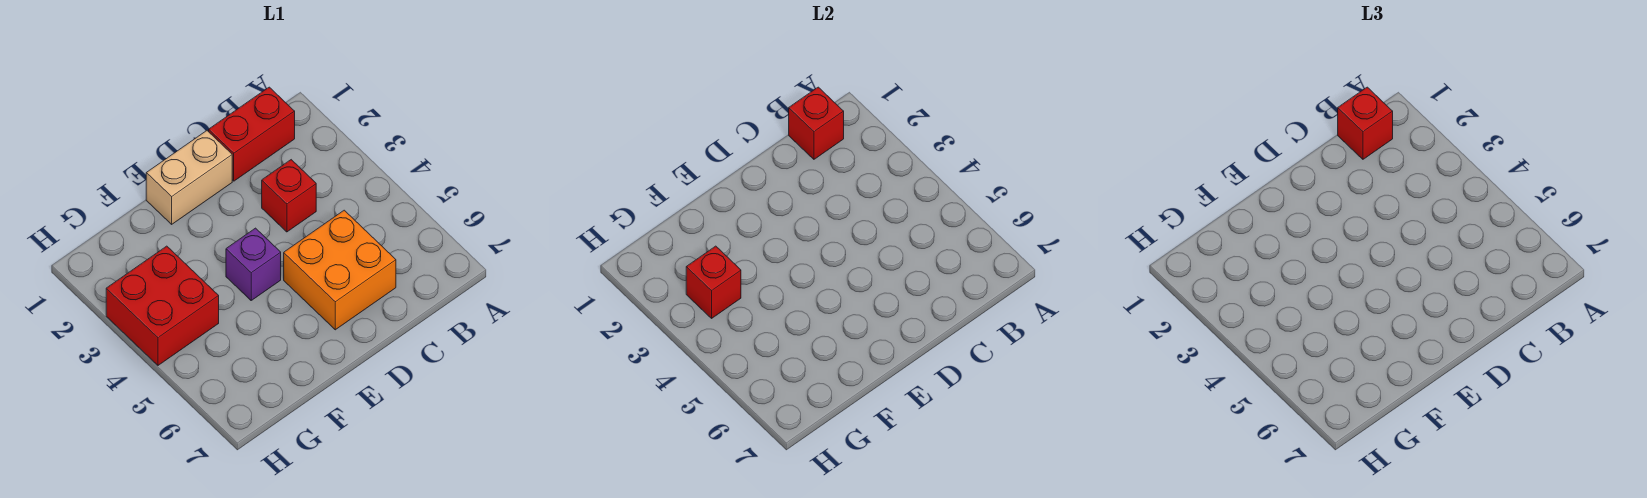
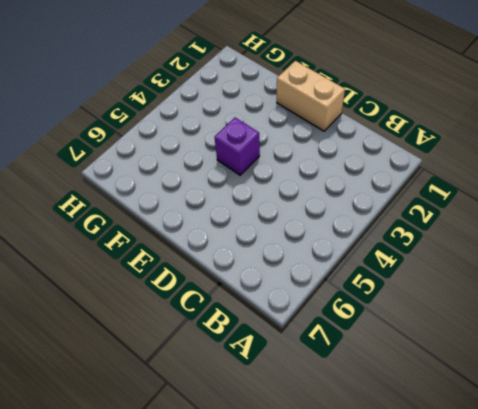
none -> red brick B1:C1 level 1
none -> red brick C3 level 1

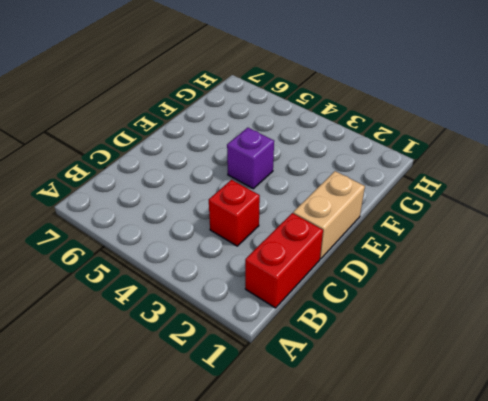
none -> orange brick C5:D6 level 1
none -> red brick G3:H4 level 1

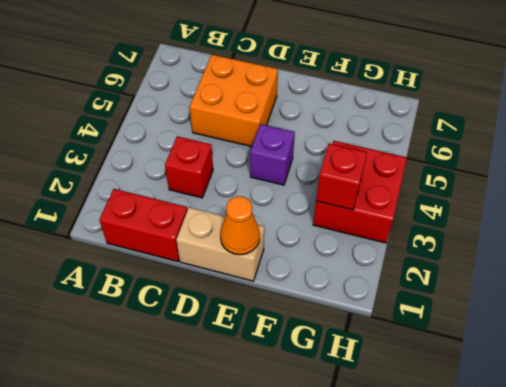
orange cone E1 level 2 -> none
none -> red brick B1 level 2
none -> red brick B1 level 3

